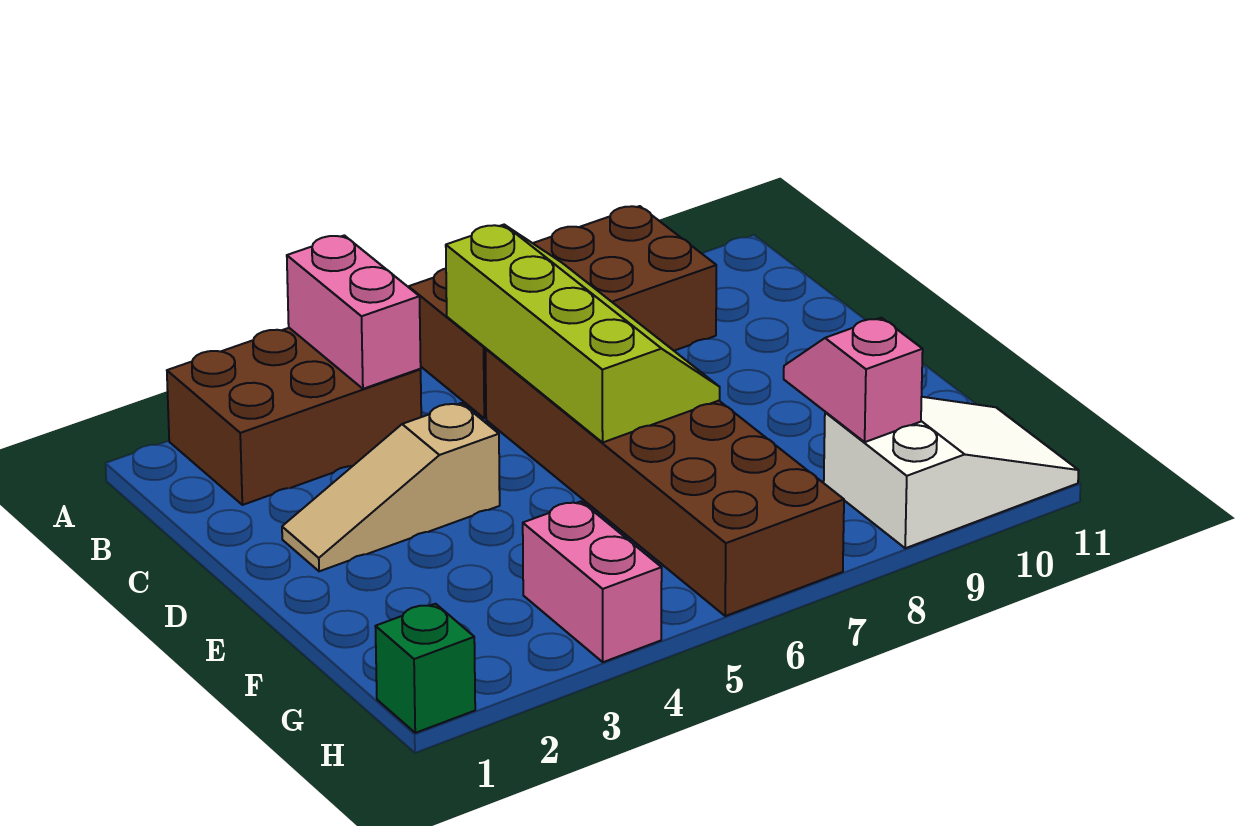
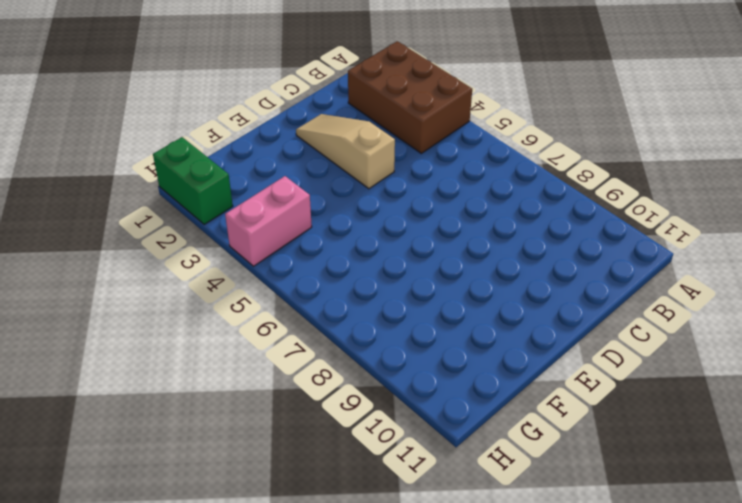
green brick H1:H2 level 1 -> green brick H1 level 1
none -> brown brick A6:B9 level 1
none -> brown brick C6:H7 level 1

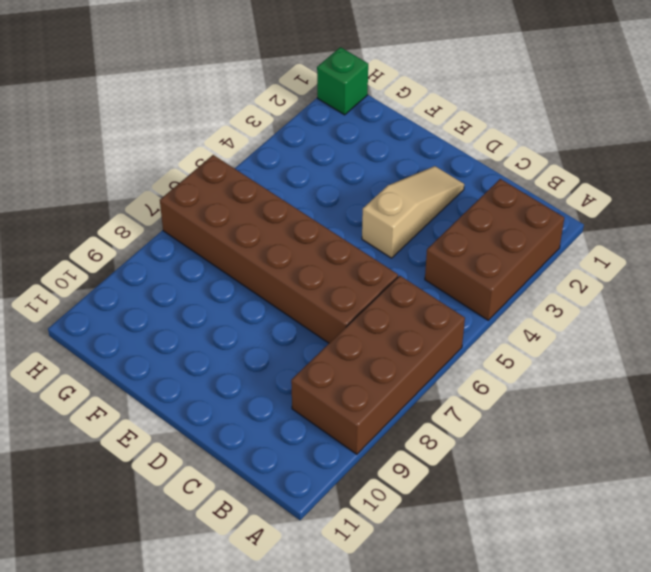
none -> pink brick G4:H4 level 1
none -> white slope G9:H11 level 1 top 9

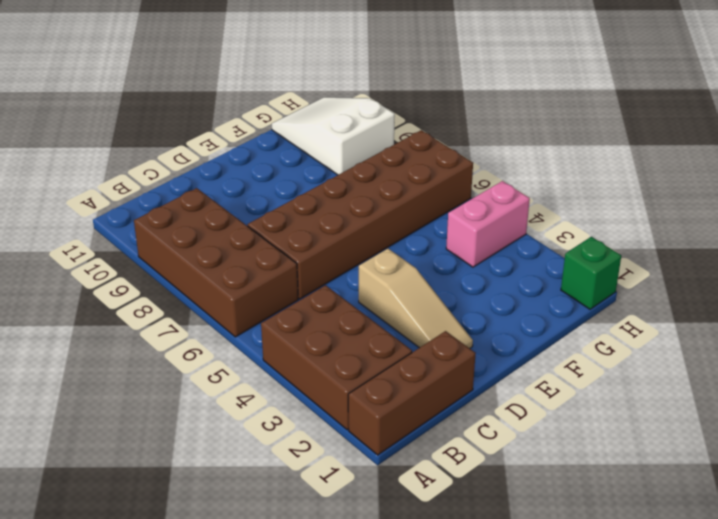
brown brick A1:C1 level 1 -> none
none -> pink brick A4:B4 level 2
none -> lime slope B6:E7 level 2 top 6

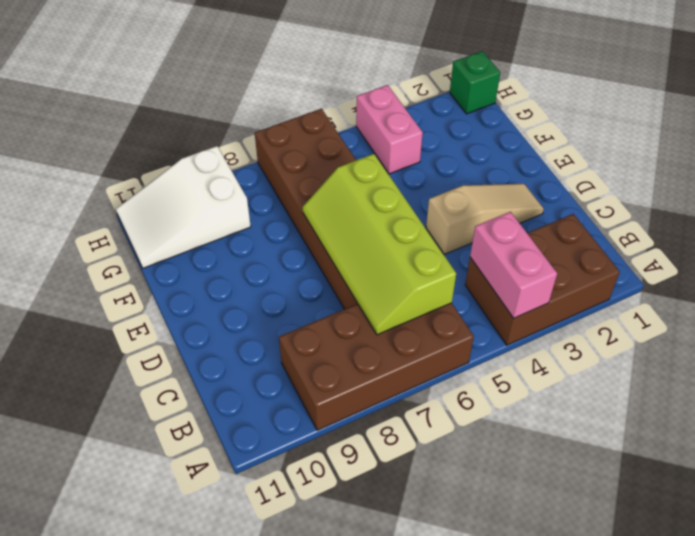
none -> pink slope F9:G9 level 2 top G

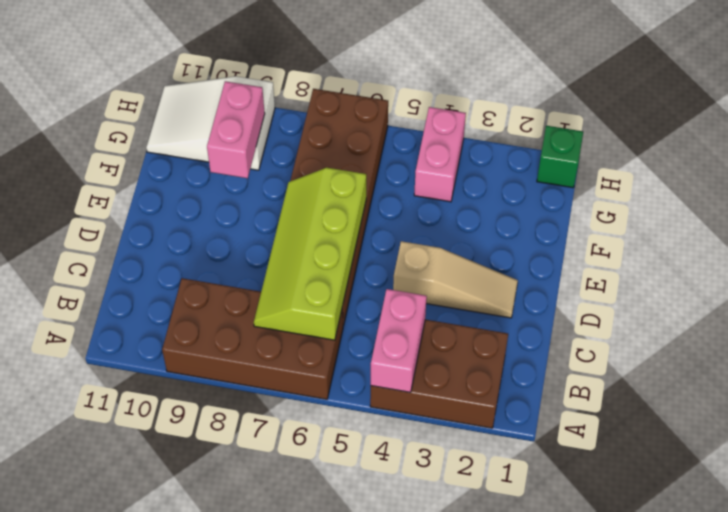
pink brick F9:G9 level 2 -> pink slope F9:G9 level 2 top G

